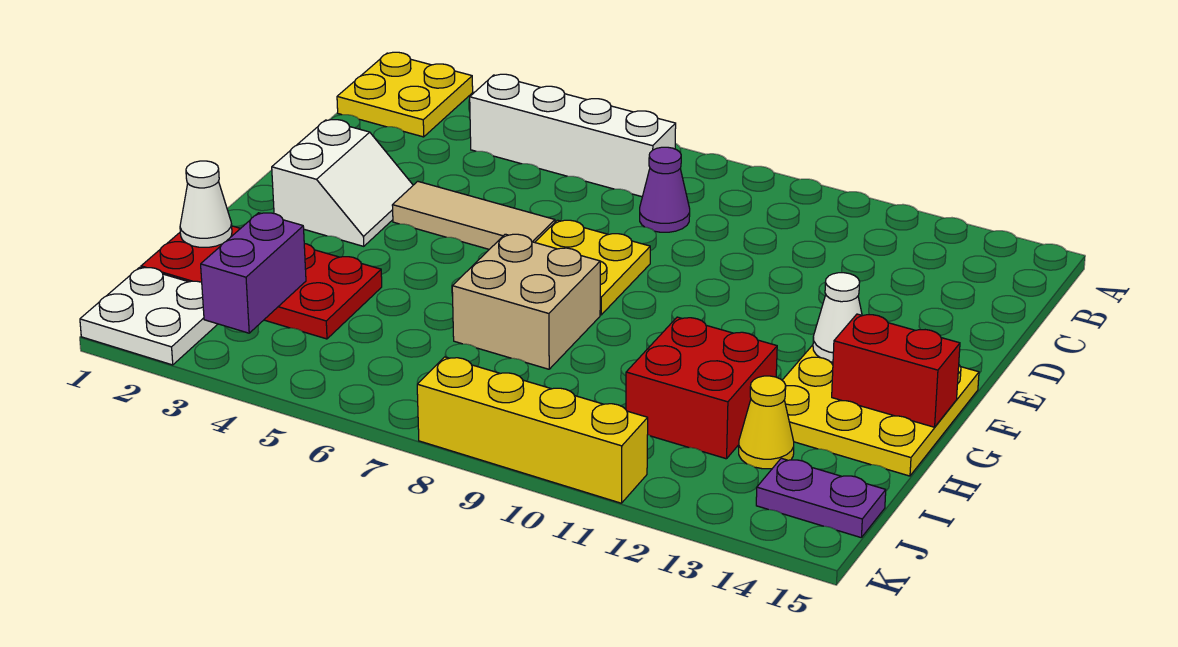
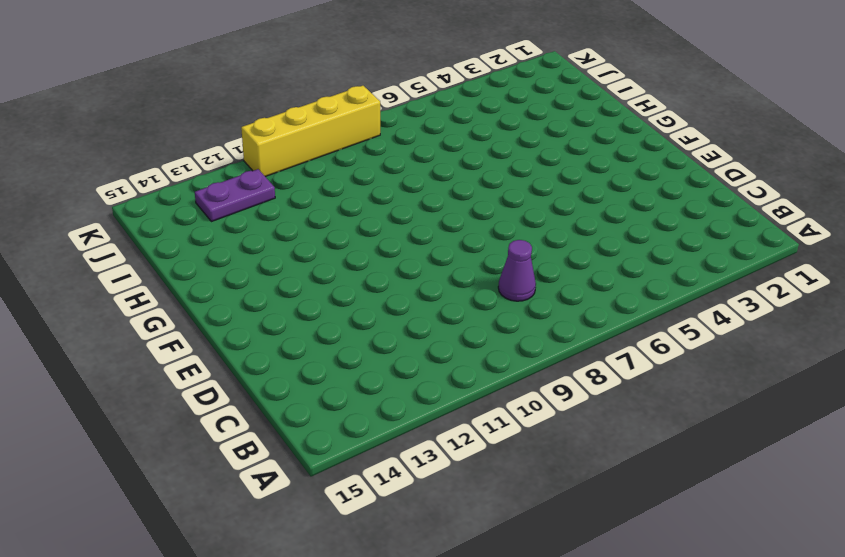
purple plate J12:J13 level 1 -> purple plate J14:J15 level 1
none -> yellow plate A1:B2 level 1
none -> white brick B4:B7 level 1
none -> white slope E2:F3 level 1 top 2

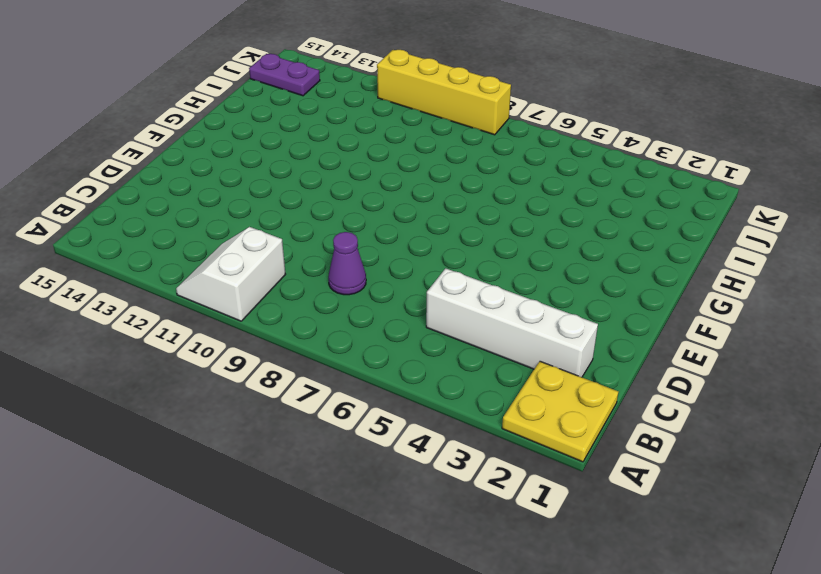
white slope A10:B11 level 1 top 10 -> white slope E2:F3 level 1 top 2
white brick C2:C5 level 1 -> white brick B4:B7 level 1
none -> tan tile E4:E6 level 1
none -> yellow plate E7:F8 level 1
none -> yellow plate F13:H15 level 1

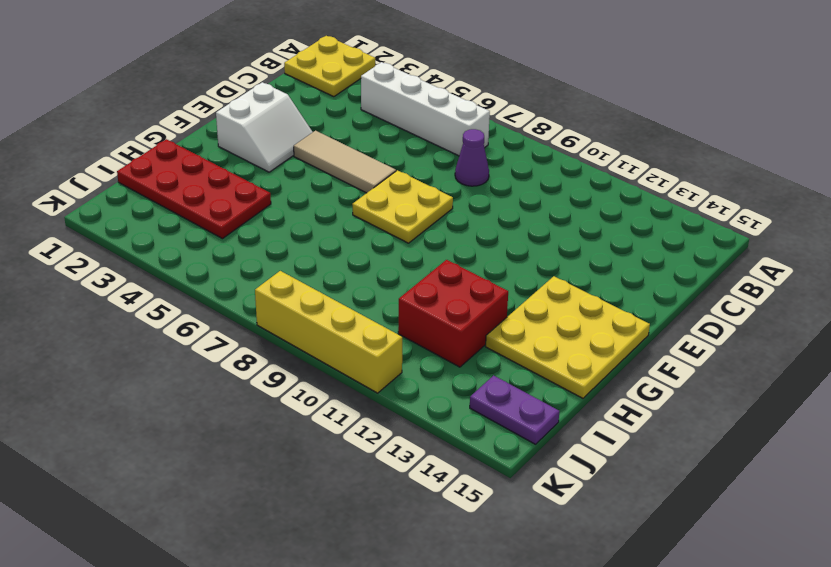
none -> tan brick G7:H8 level 1
none -> yellow cone I13 level 1
none -> white plate J1:K2 level 1

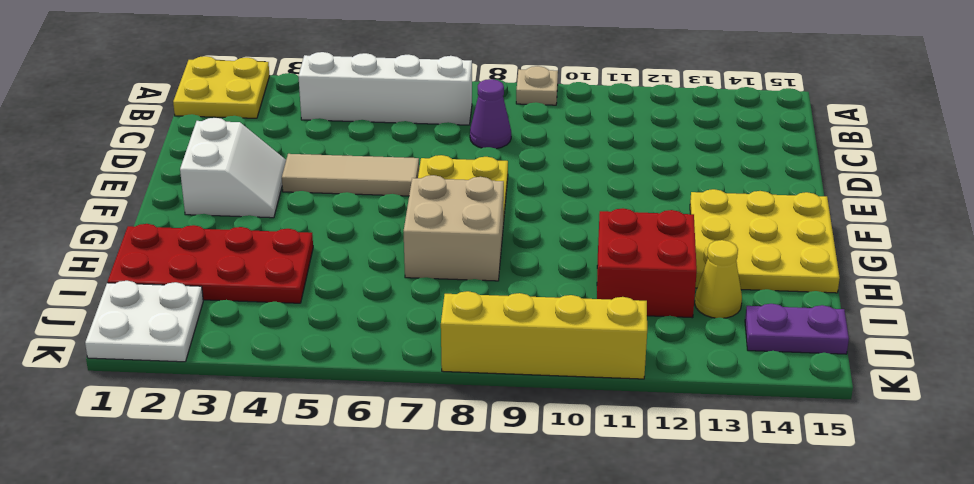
tan plate A9 level 1 -> none
none -> white cone F13 level 2
none -> red brick G14:G15 level 2
none -> white cone H1 level 2

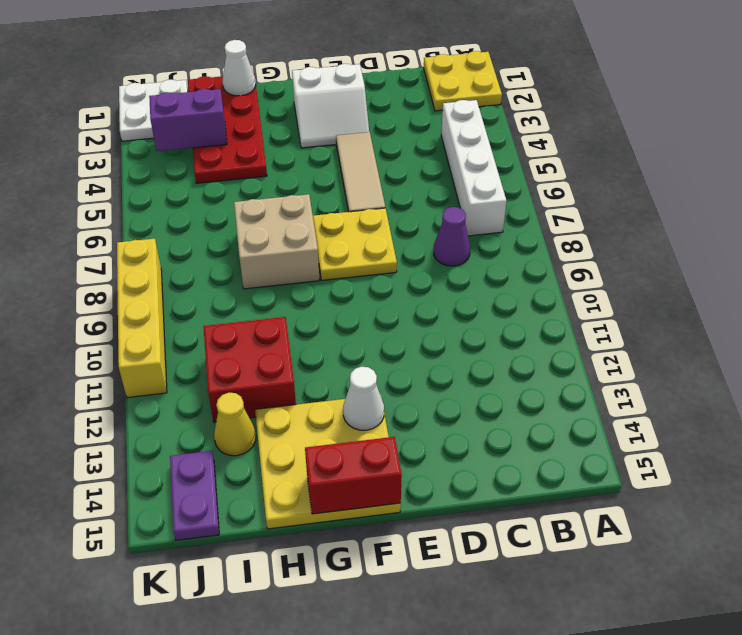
red brick F15:G15 level 2 -> red brick G14:G15 level 2

